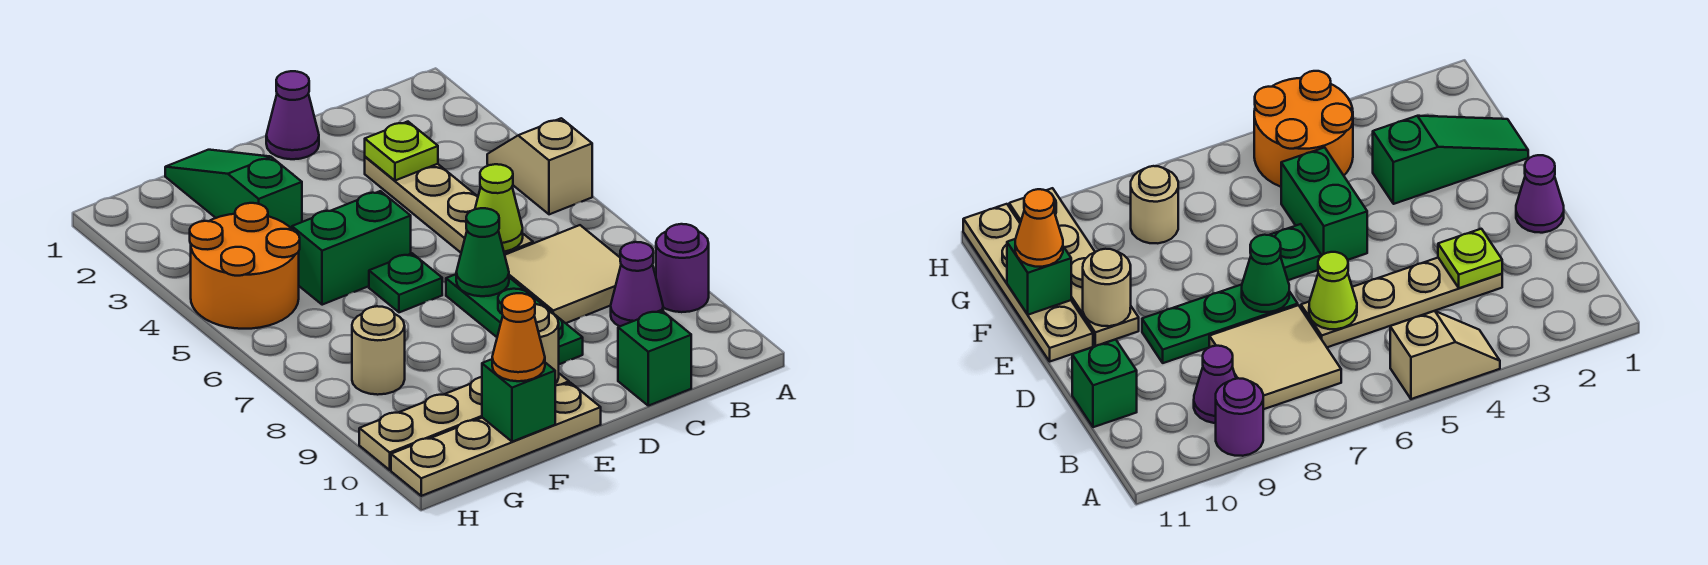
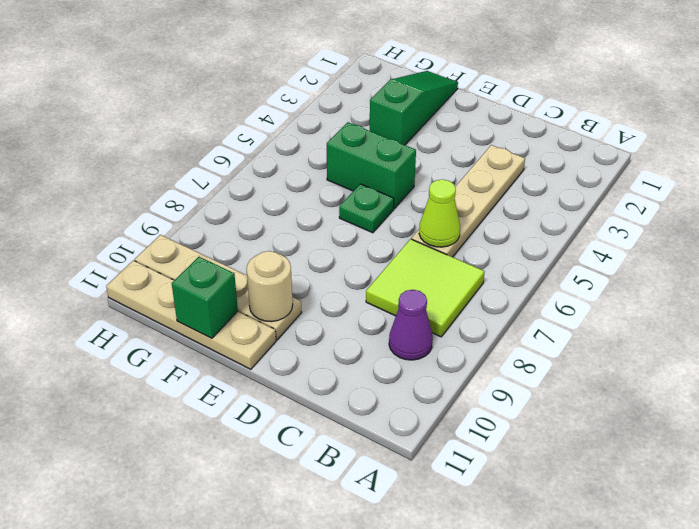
lime tile B7:C8 level 1 -> tan tile B7:C8 level 1
none -> tan slope A4:A5 level 1 top 5
none -> purple round brick A9 level 1
none -> green brick C11 level 1

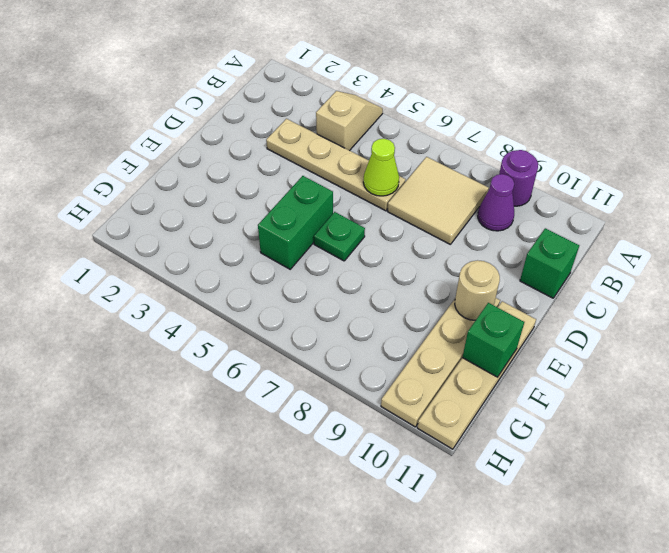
tan slope A4:B4 level 1 top B -> tan slope A4:A5 level 1 top 5
none -> purple cone D1 level 1
none -> green plate D7:D9 level 1
none -> green slope F1:F3 level 1 top 3

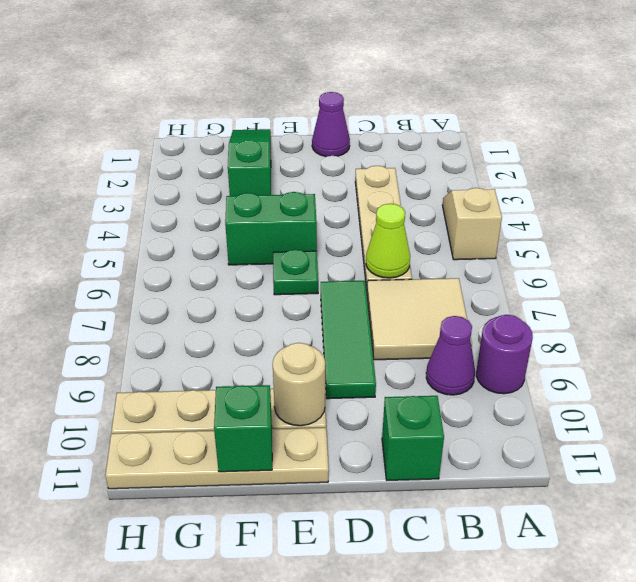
green tile D7:D9 level 1 -> green plate D7:D9 level 1
none -> orange round brick G4:H5 level 1
none -> tan round brick G8 level 1
none -> lime plate C3 level 2

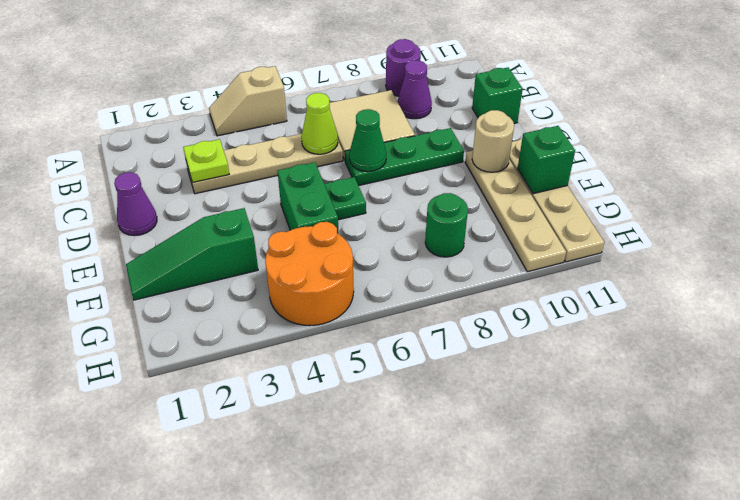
green round brick G8 level 1 -> tan round brick G8 level 1
none -> orange cone F11 level 3

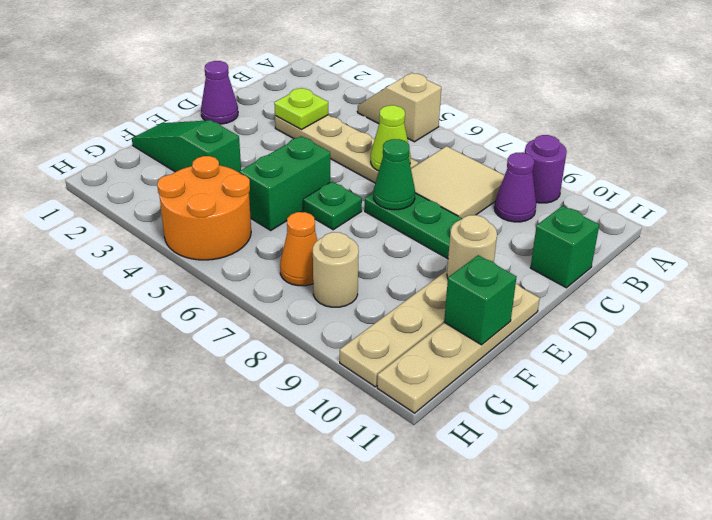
orange cone G7 level 1 -> orange cone F11 level 3

